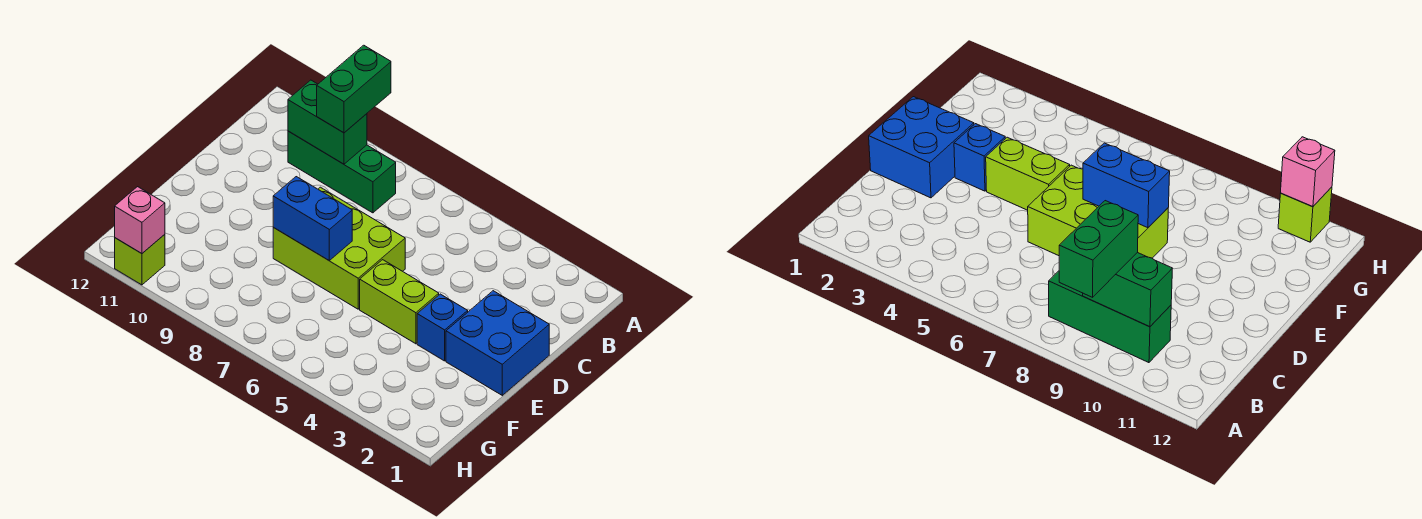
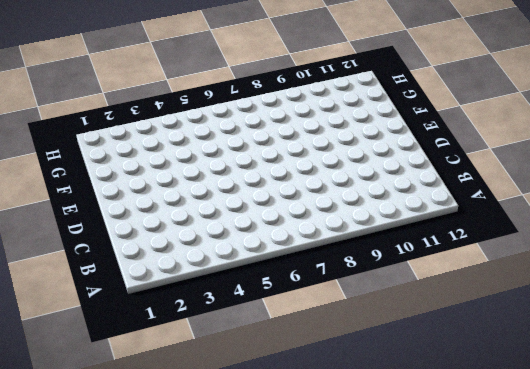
none -> green brick B8:B10 level 1
none -> blue brick D1:E2 level 1

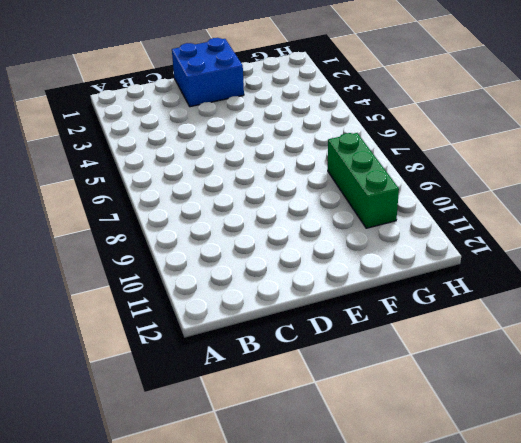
green brick G8:G10 level 1 -> green brick B8:B10 level 1
none -> lime brick D6:E8 level 1
none -> blue brick E3 level 1

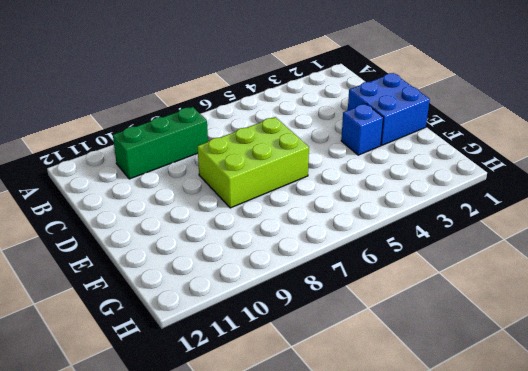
none -> lime brick E4:E5 level 1
none -> lime brick H11 level 1

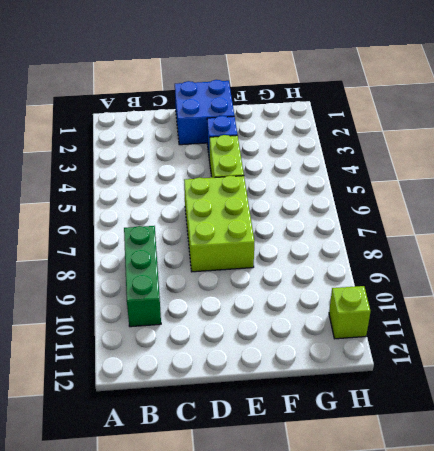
none -> green brick B9:B10 level 2
none -> blue brick E7:E8 level 2

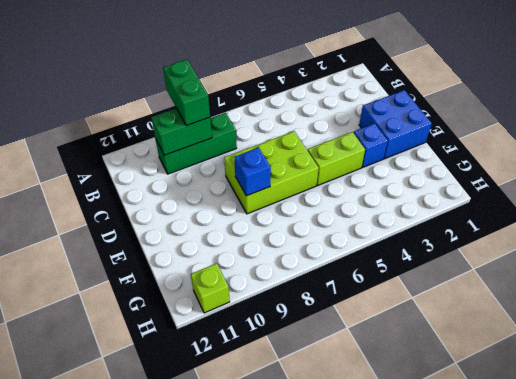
blue brick E8 level 2 -> blue brick E7:E8 level 2
none -> pink brick H11 level 2

